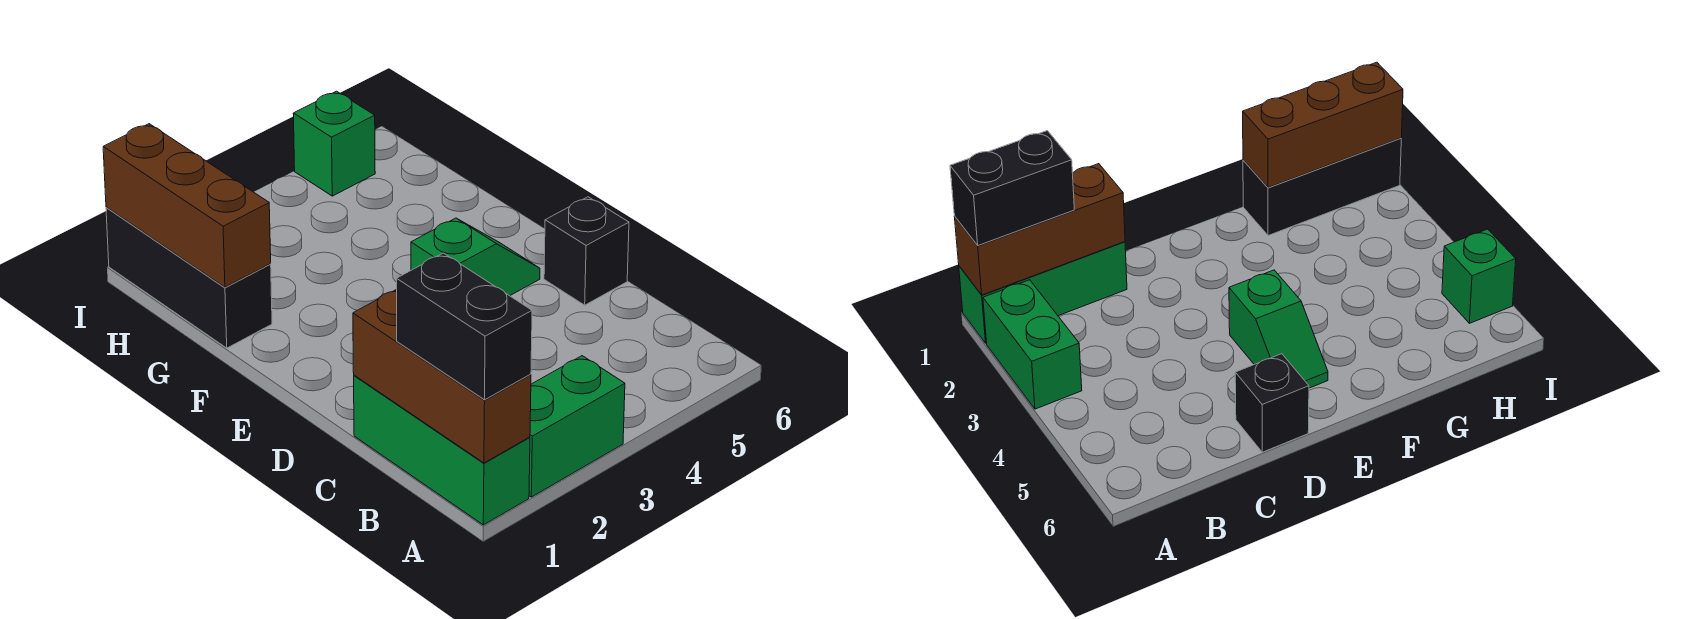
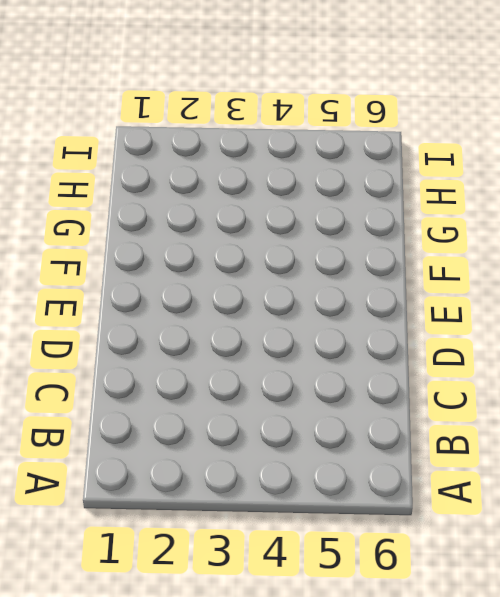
none -> green brick A1:C1 level 1
none -> green brick A2:A3 level 1

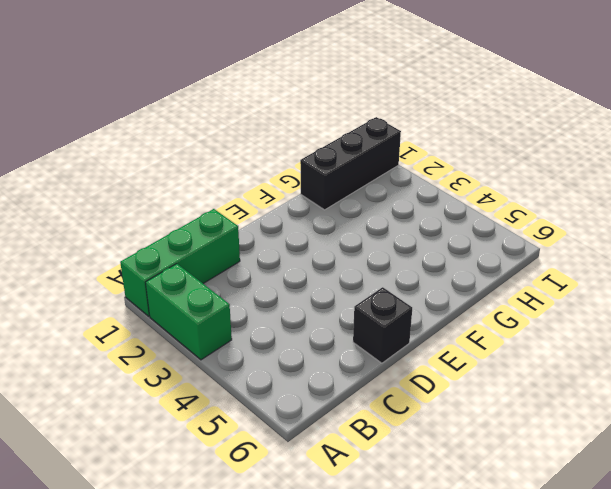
none -> green slope E4:E5 level 1 top 4
none -> green brick I5 level 1

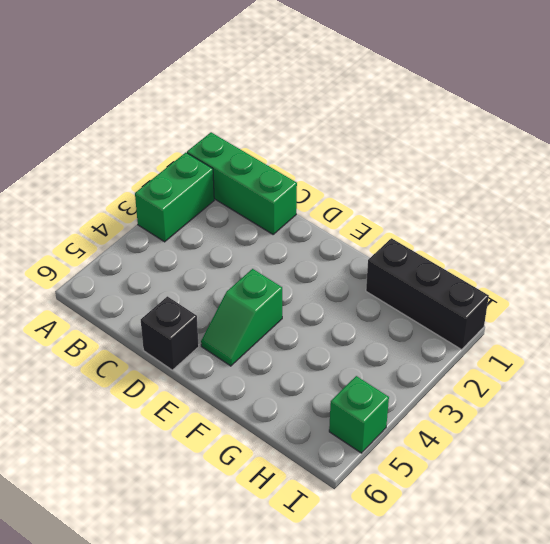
none -> brown brick A1:C1 level 2
none -> brown brick G1:I1 level 2

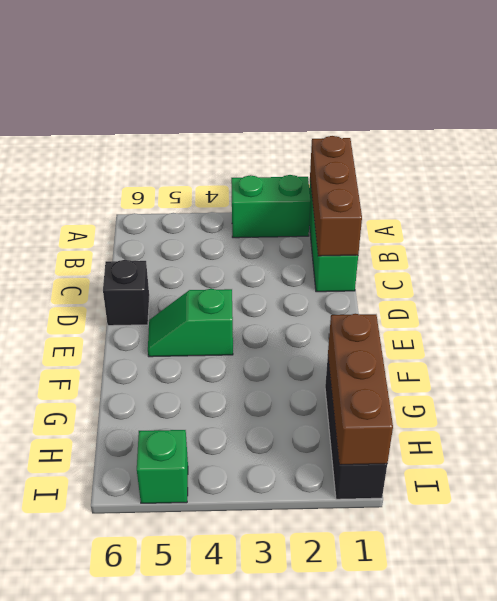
none -> black brick A1:B1 level 3

